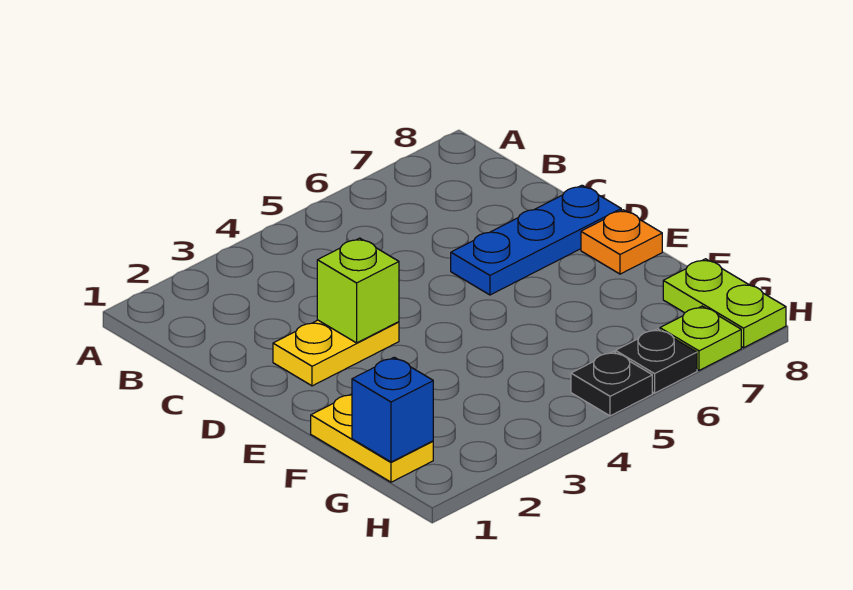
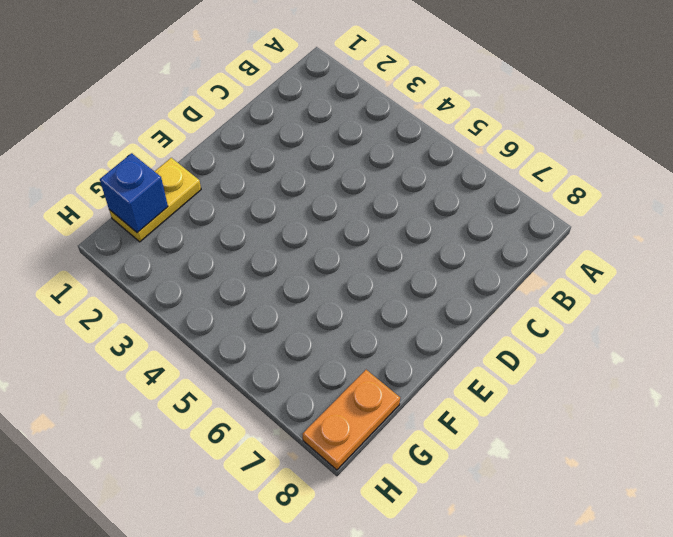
orange plate G8:H8 level 1 -> lime plate G8:H8 level 1
none -> yellow plate D2:D3 level 1
none -> blue plate D6:D8 level 1

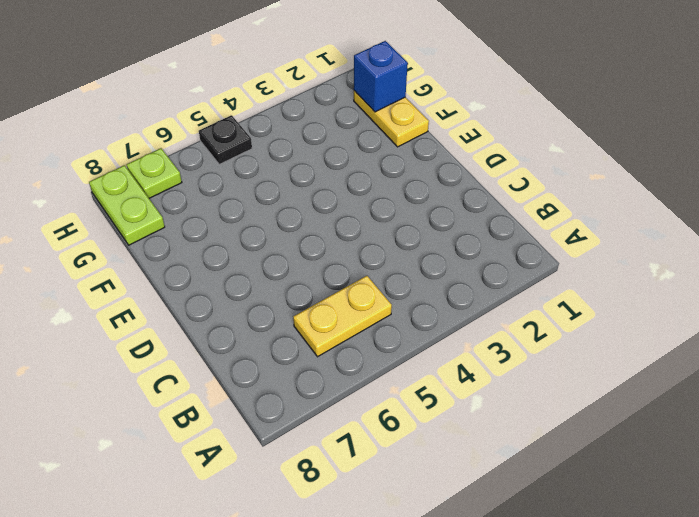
yellow plate B5:B6 level 1 -> yellow plate D2:D3 level 1
none -> blue plate D6:D8 level 1
none -> orange plate E8 level 1

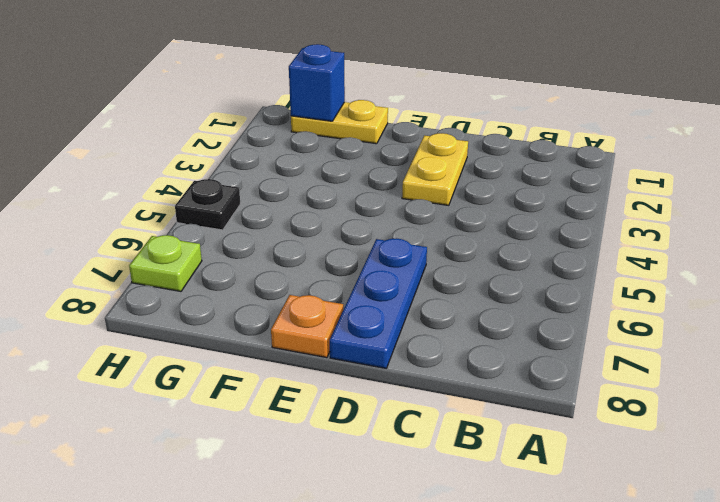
none -> lime plate G8:H8 level 1
none -> black plate H6 level 1

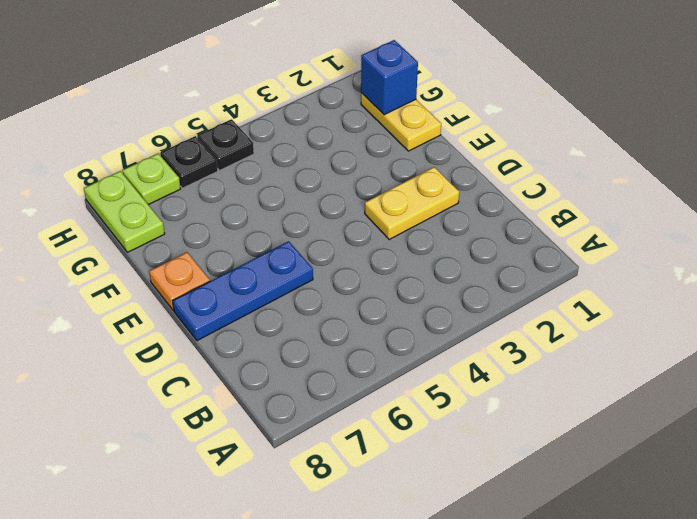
none -> lime brick D3 level 2

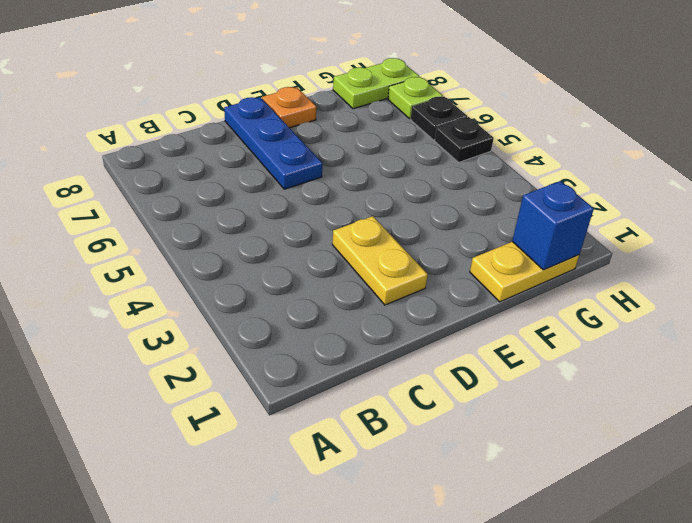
none -> lime brick D3 level 2

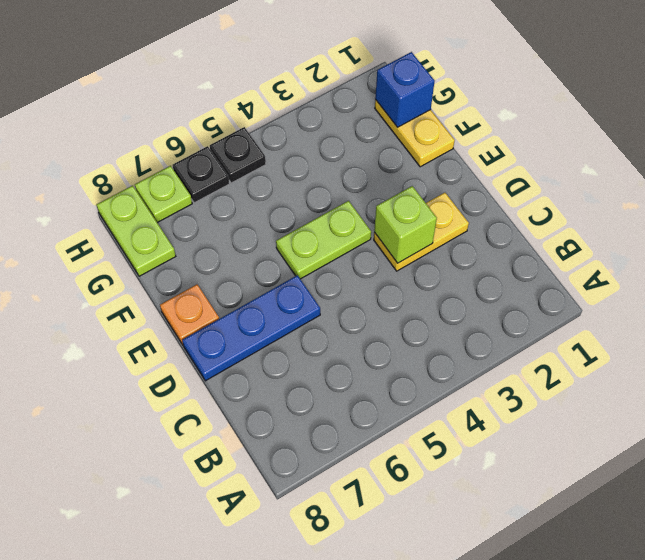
lime plate E4:E5 level 1 -> none

